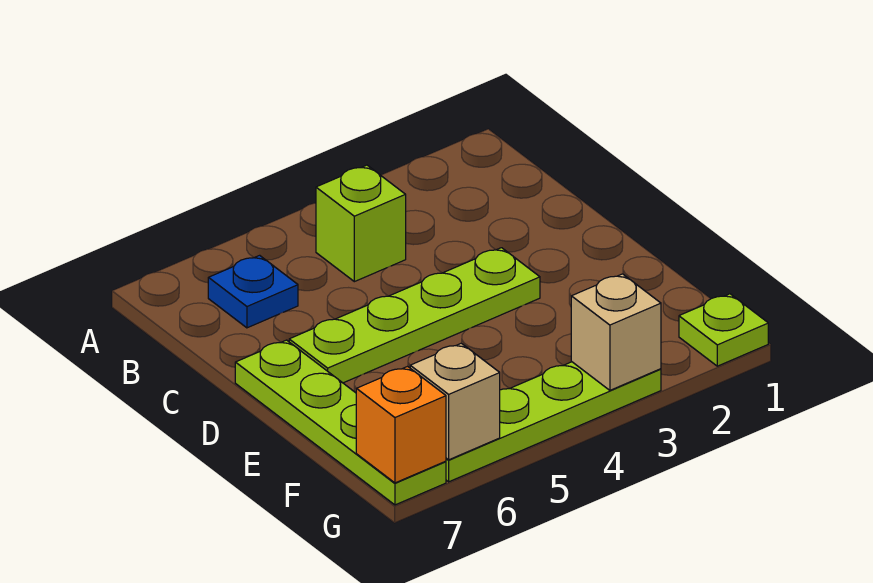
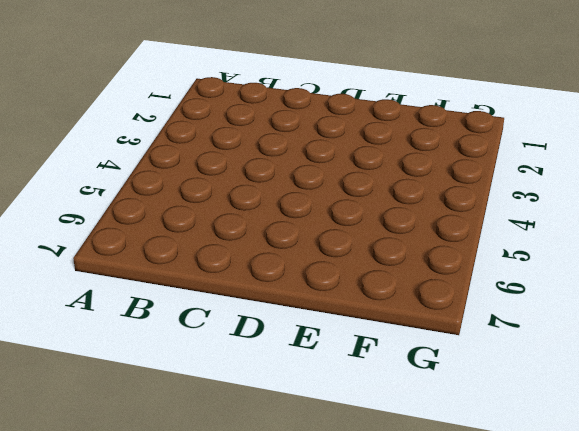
none -> lime brick B4 level 1
none -> blue plate B6 level 1

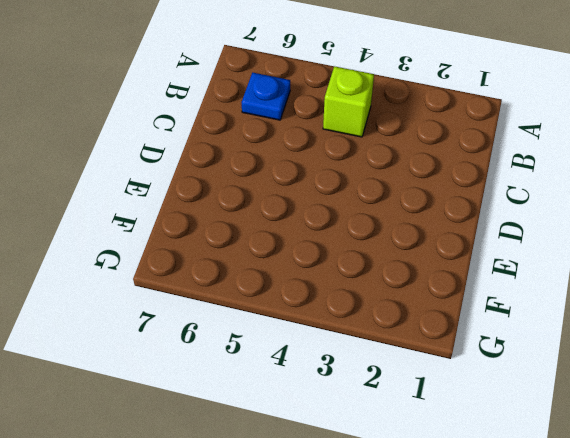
none -> lime plate D3:D6 level 1
none -> lime plate D7:G7 level 1

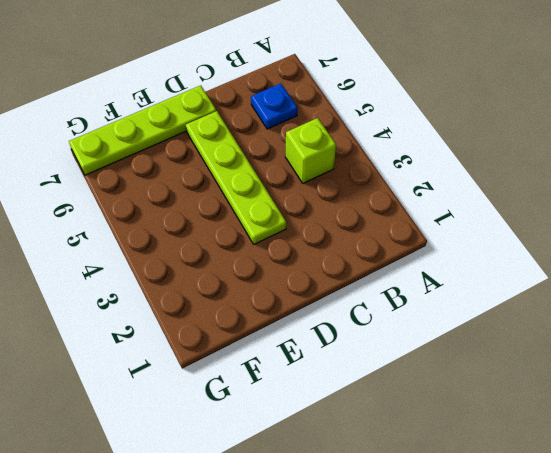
none -> lime plate G1 level 1
none -> lime plate G3:G6 level 1

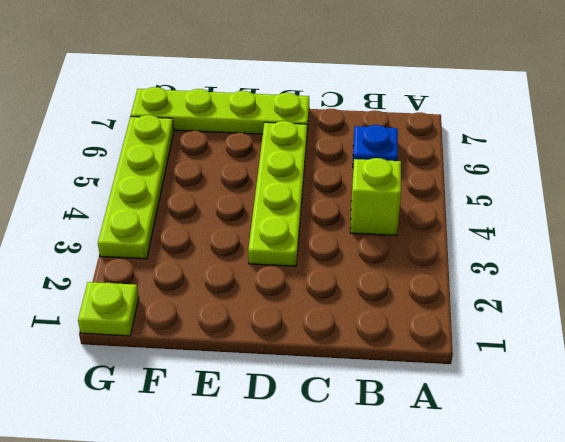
none -> tan brick G3 level 2
none -> tan brick G6 level 2

